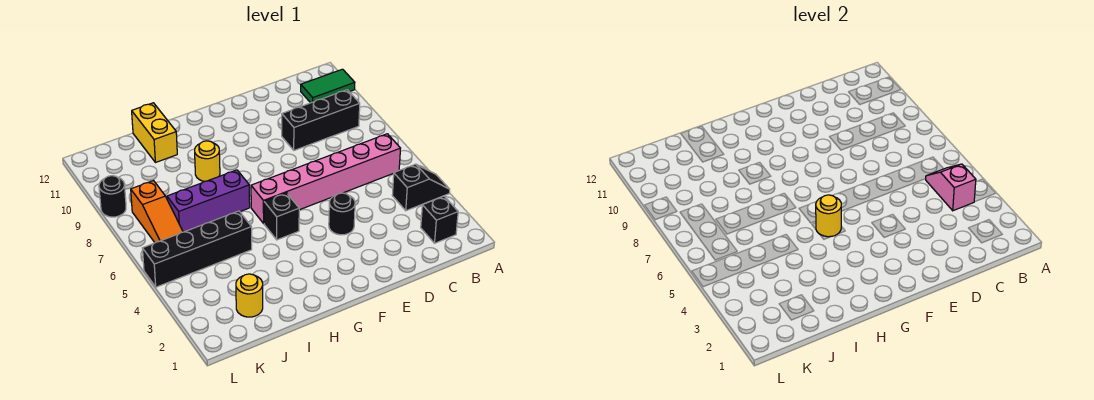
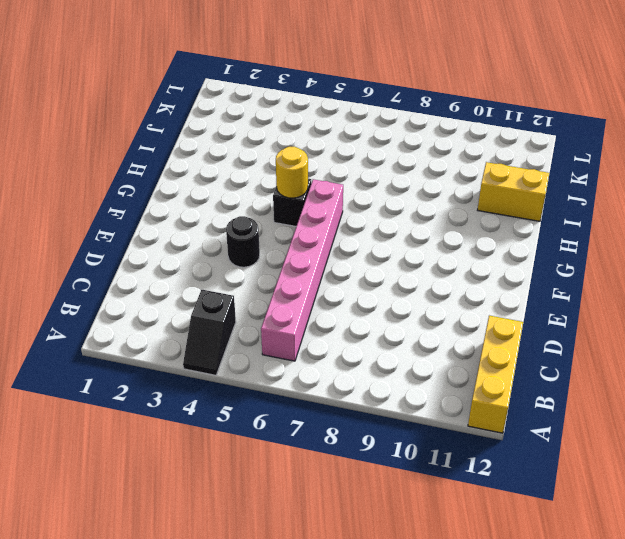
yellow brick A12:C12 level 1 -> none
none -> green tile A11:B11 level 1
none -> black brick B2 level 1
none -> black brick B9:D9 level 1

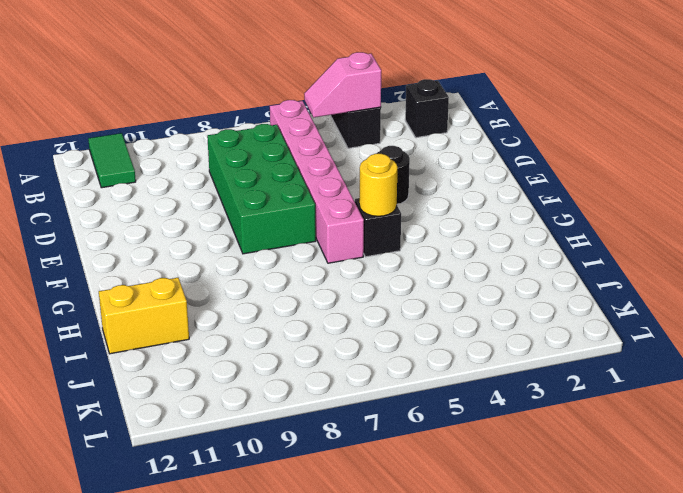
green brick C7:F8 level 1 -> none
none -> black brick B9:D9 level 1
none -> purple brick H7:J7 level 1
none -> yellow round brick H9 level 1

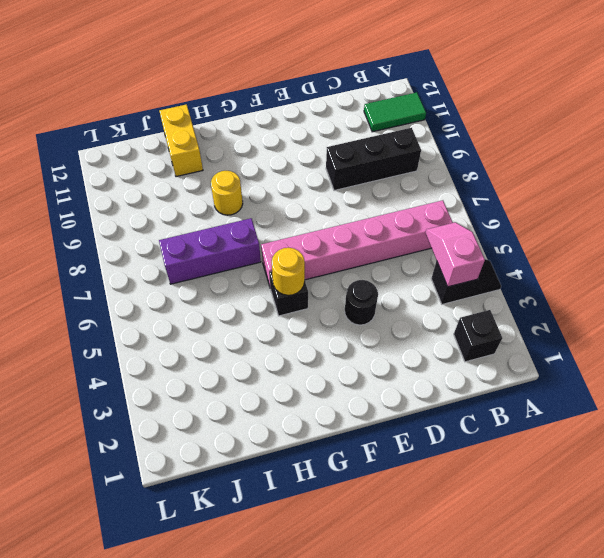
none -> black brick I5:L5 level 1
none -> yellow round brick J2 level 1
none -> orange slope K6:K8 level 1 top 8

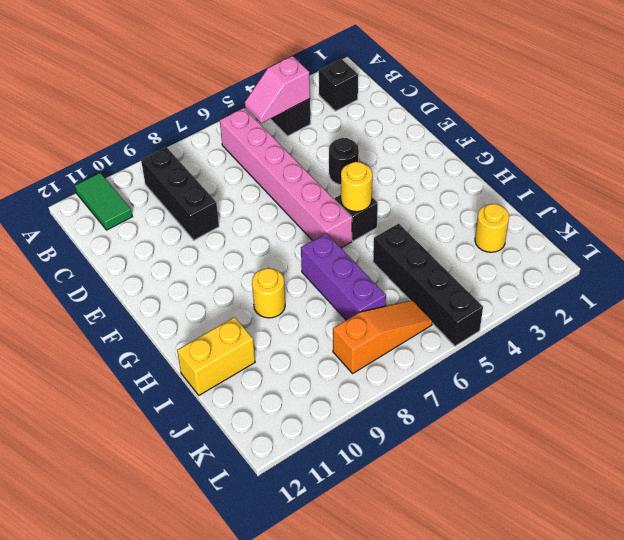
none -> black round brick L9 level 1

